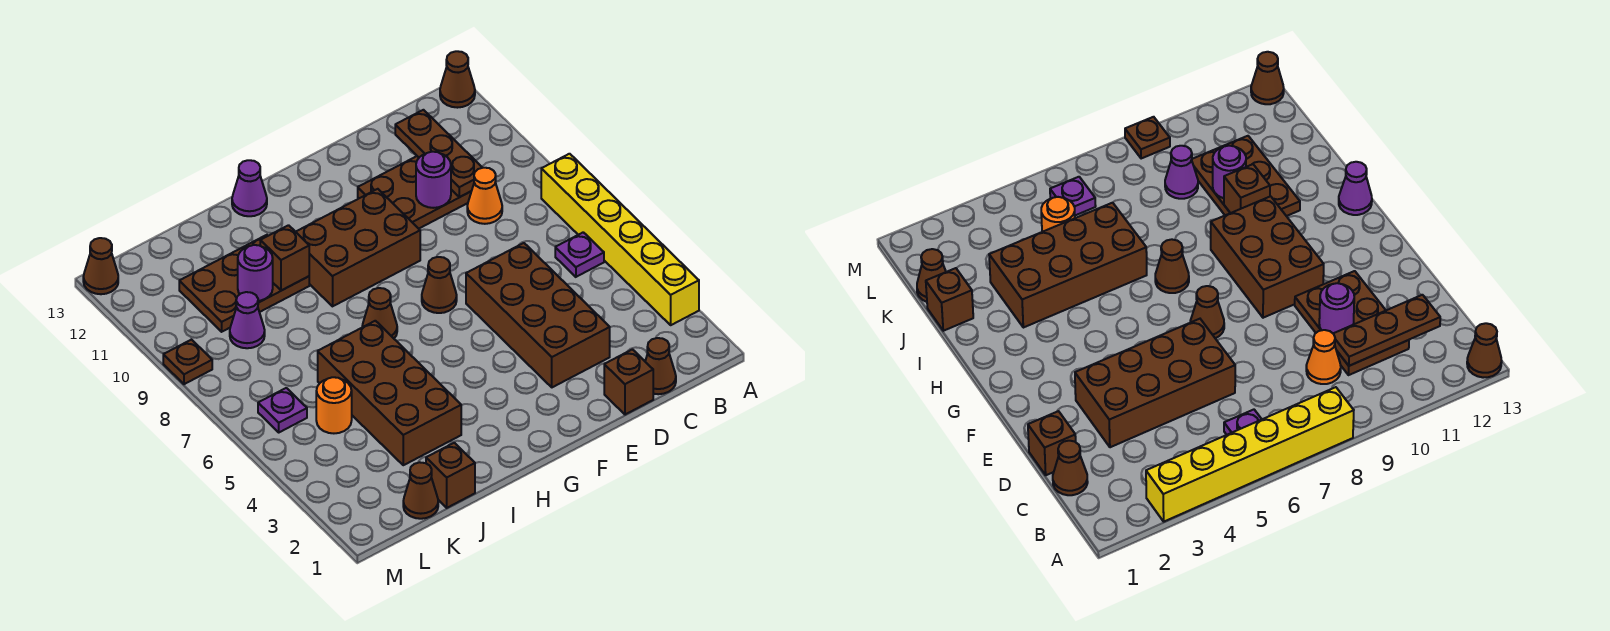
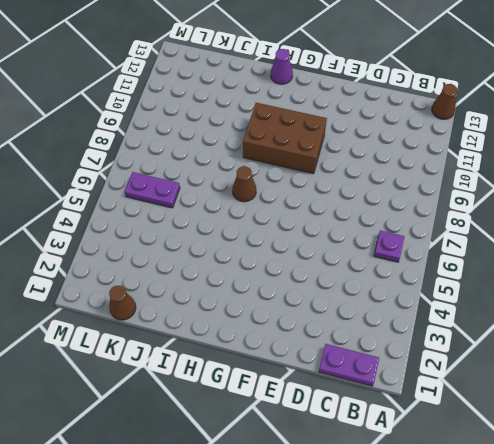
purple plate B1:C1 level 1 -> brown cone C1 level 1
purple plate K6:L6 level 1 -> purple plate L6 level 1
none -> yellow brick A3:A8 level 1
none -> orange cone C9 level 1
none -> brown plate C10:E11 level 1

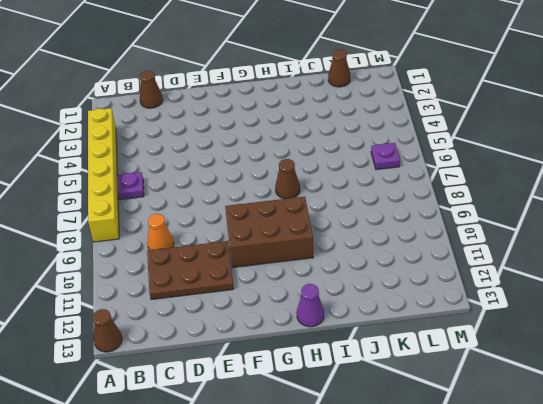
none -> brown brick D1 level 1
none -> brown brick D3:E6 level 1
none -> brown cone F7 level 1

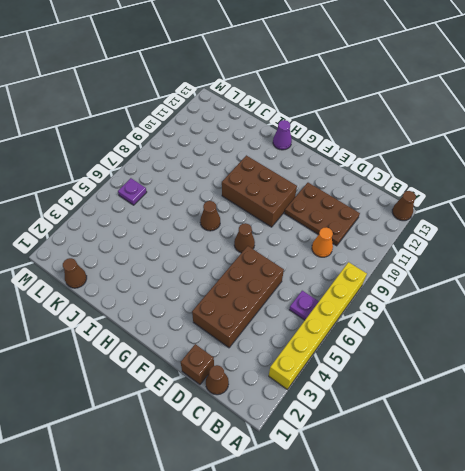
none -> brown brick I3:J6 level 1
none -> brown plate I10:K11 level 1
none -> brown brick J1 level 1

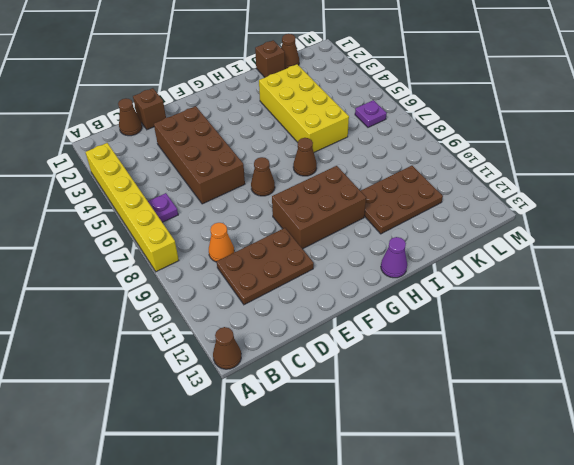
yellow brick I3:J6 level 1 -> brown brick I3:J6 level 1
none -> orange round brick K5 level 1
none -> purple cone K9 level 1
none -> brown plate M9 level 1

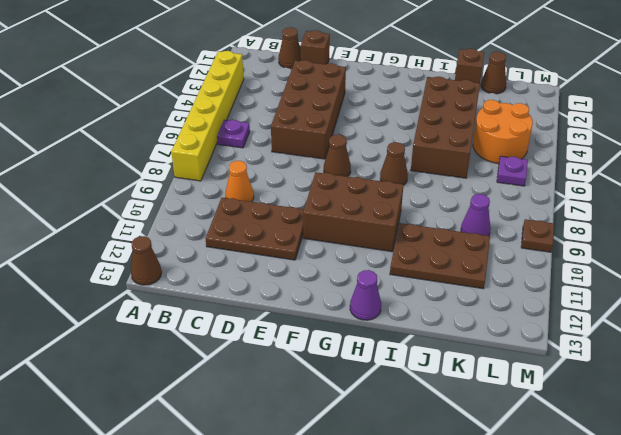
orange round brick K4:L5 level 1 -> orange round brick K5 level 1
none -> brown cone M13 level 1
none -> brown plate C10:C12 level 2
none -> purple round brick D10 level 2

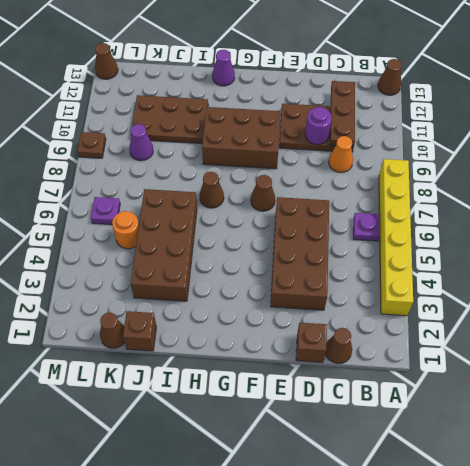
none -> brown brick I10 level 2
none -> purple round brick J10 level 2

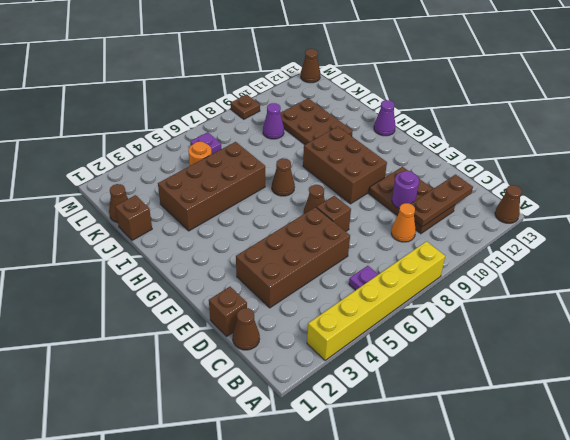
brown brick E7 level 1 -> brown brick I10 level 2
none -> purple round brick J10 level 2

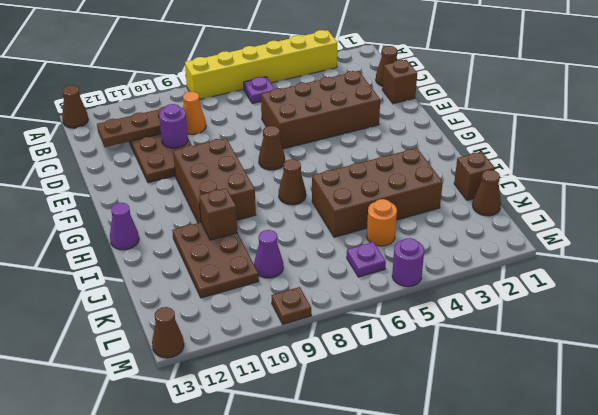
purple round brick M5 level 1 -> purple round brick J10 level 2

